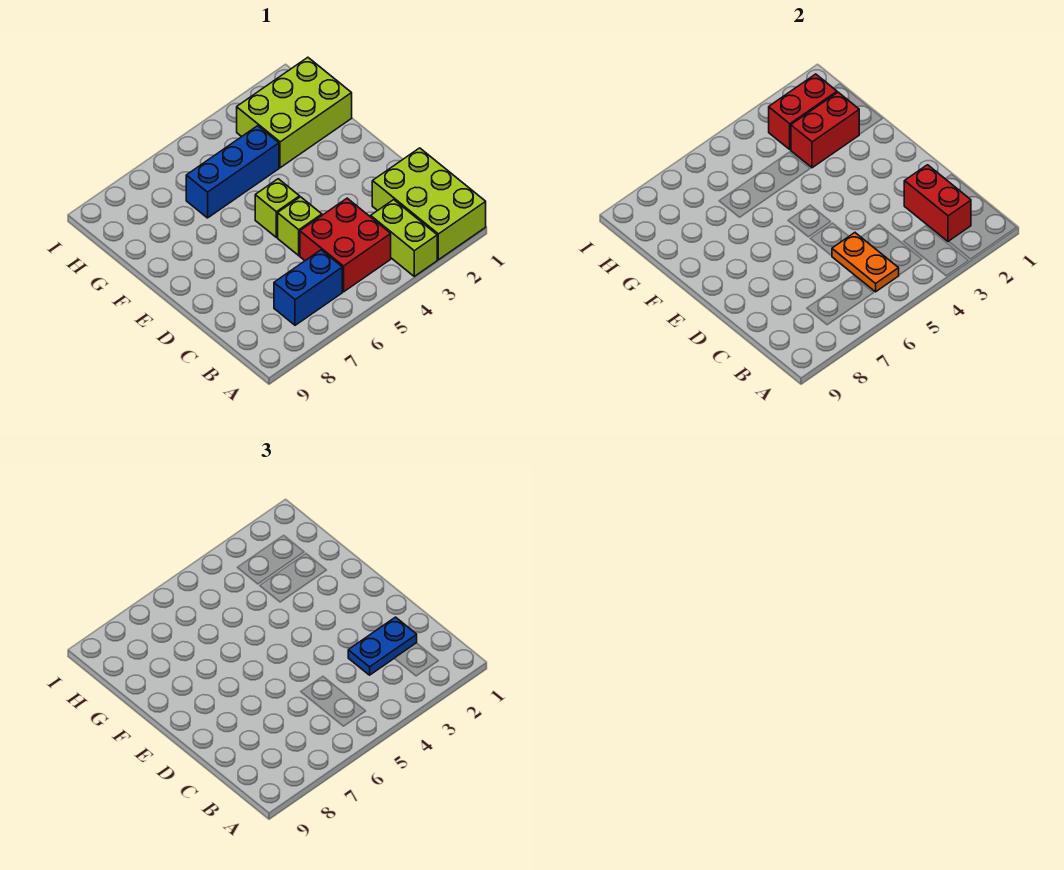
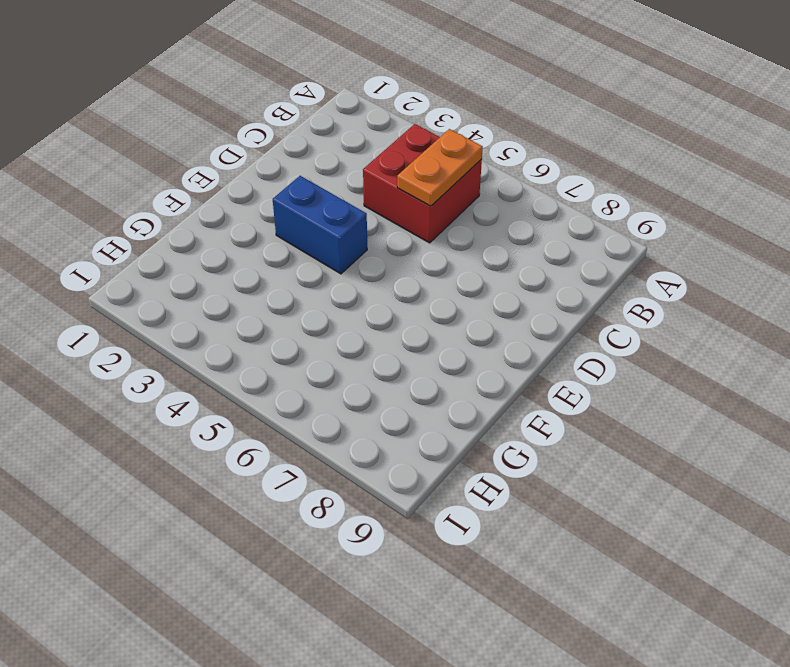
blue brick E3:E4 level 1 -> blue brick B6:B7 level 1
none -> lime brick A1:C2 level 1
none -> lime brick A3:B3 level 1
none -> lime brick D5 level 1

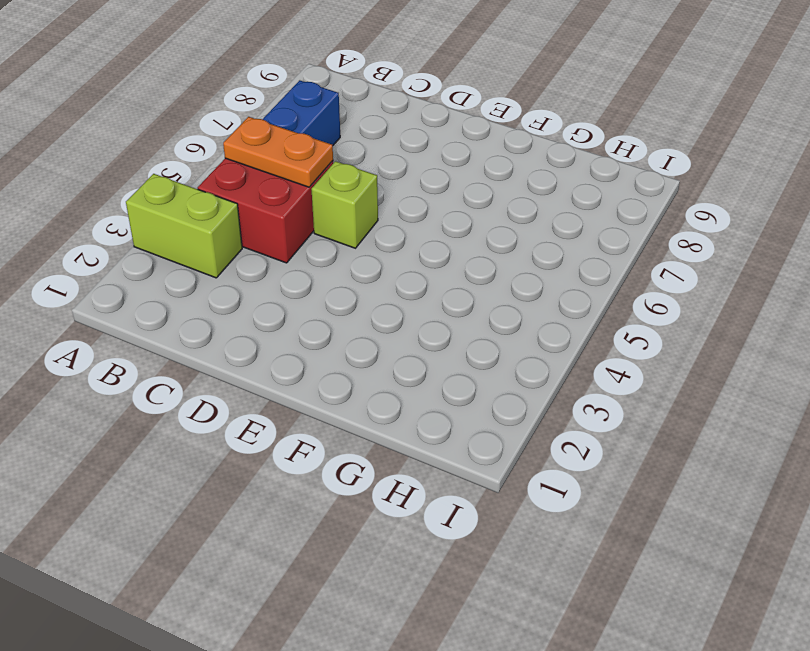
none -> lime brick A1:C2 level 1
none -> lime brick E5 level 1
none -> lime brick G1:H3 level 1

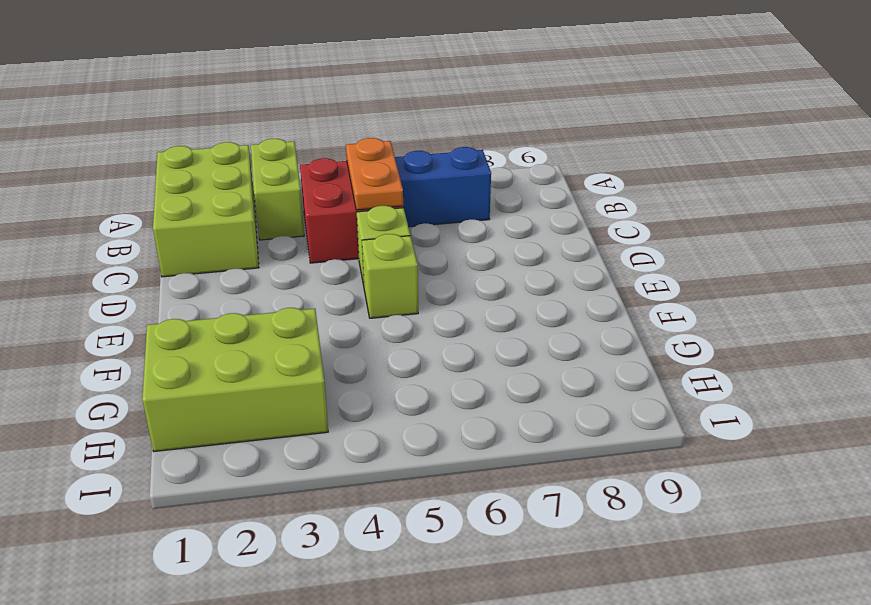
none -> blue brick G4:G6 level 1
none -> red brick B2:C2 level 2
none -> red brick G2:G3 level 2

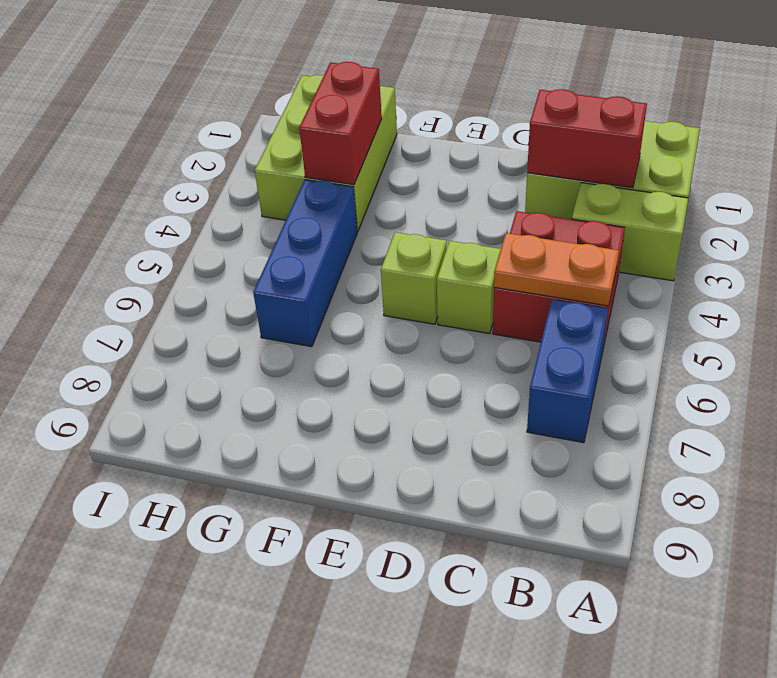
none -> red brick H2:H3 level 2
none -> blue plate C2:C3 level 3

